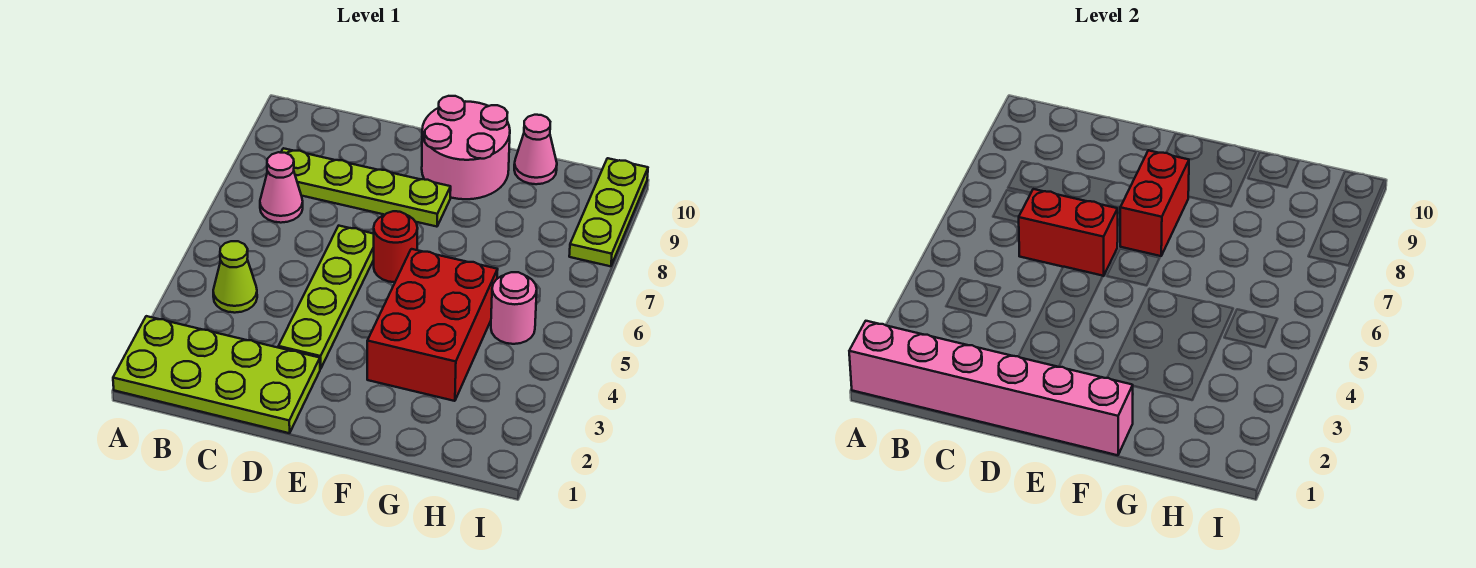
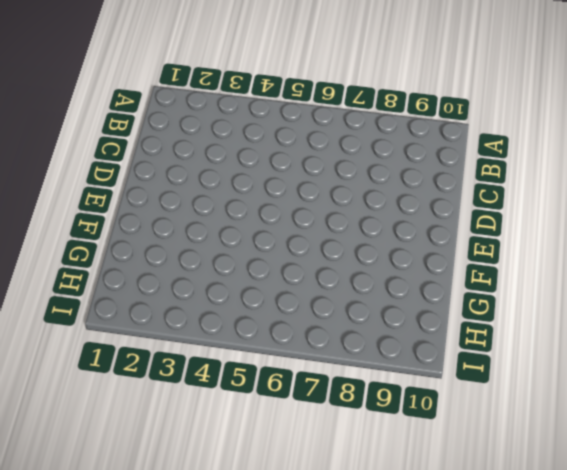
none -> lime plate A1:D2 level 1
none -> lime cone B4 level 1
none -> pink cone B7 level 1

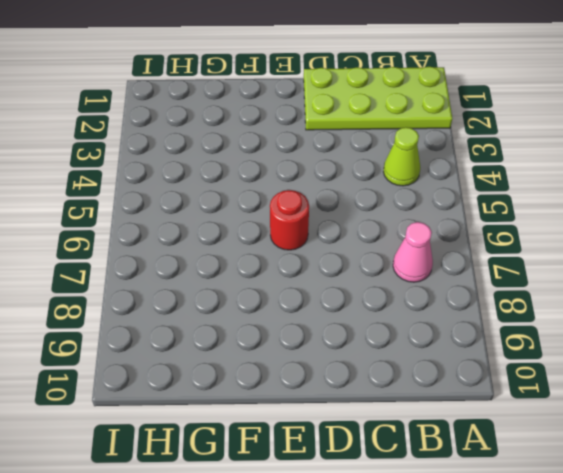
none -> lime plate B8:E8 level 1
none -> lime plate D3:D6 level 1
none -> pink round brick E9:F10 level 1

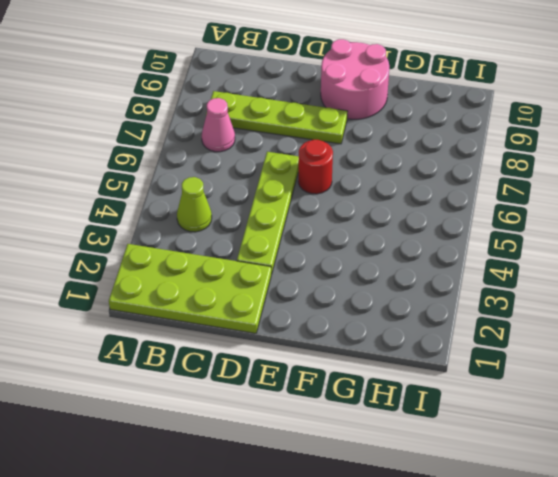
none -> red brick F3:G5 level 1
none -> pink cone G10 level 1
none -> pink round brick H5 level 1

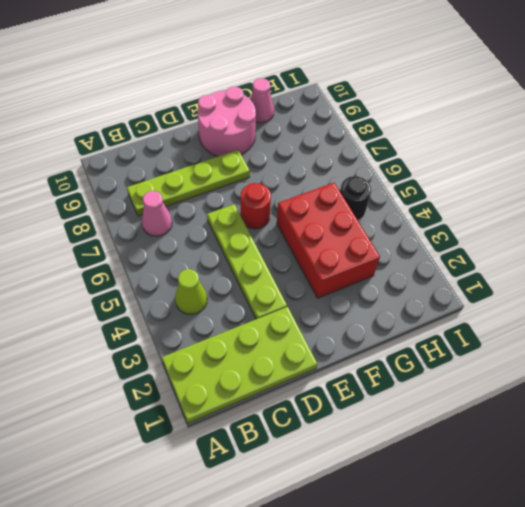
black round brick H5 level 1 -> pink round brick H5 level 1
none -> lime plate I8:I10 level 1
none -> pink brick A1:F1 level 2
none -> red brick C6:D6 level 2

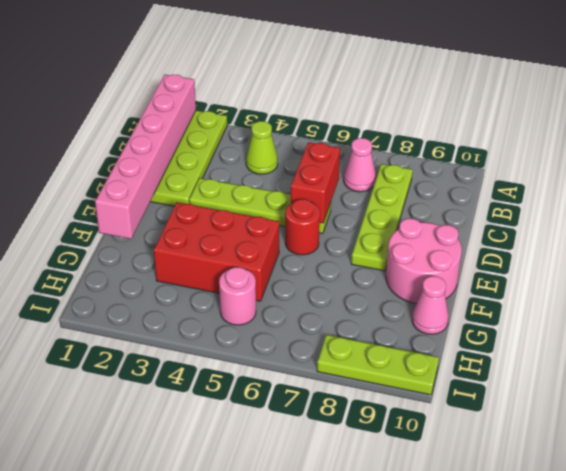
none -> red brick E7:E8 level 2

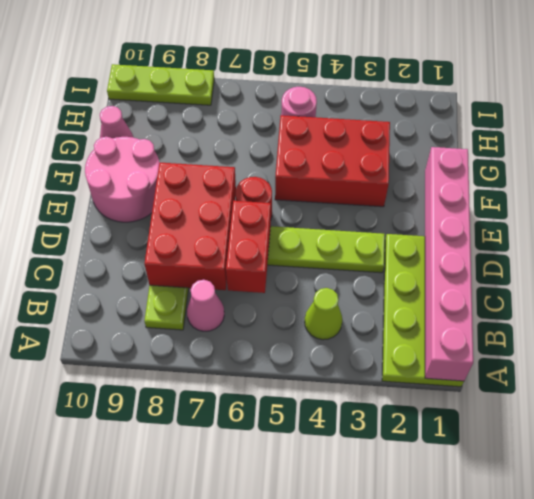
red brick C7:E8 level 2 -> red brick E7:E8 level 2

